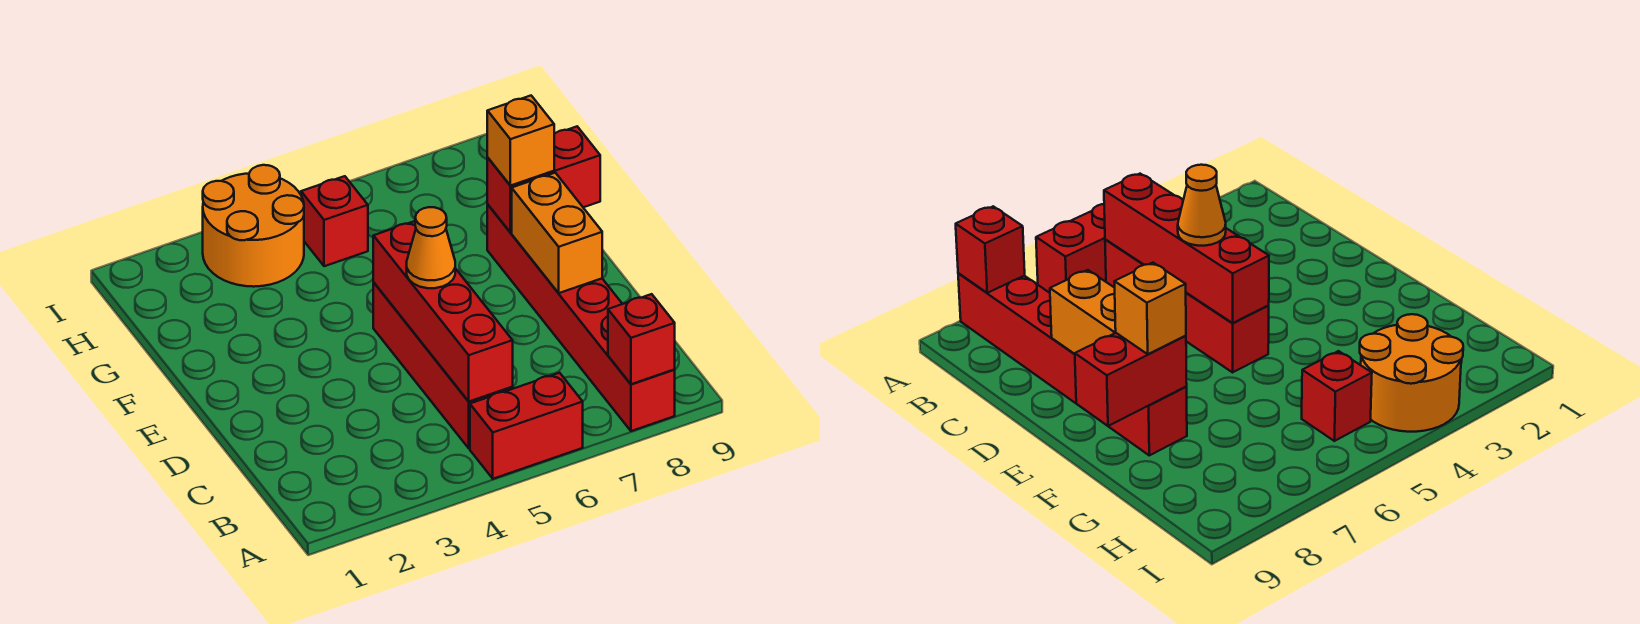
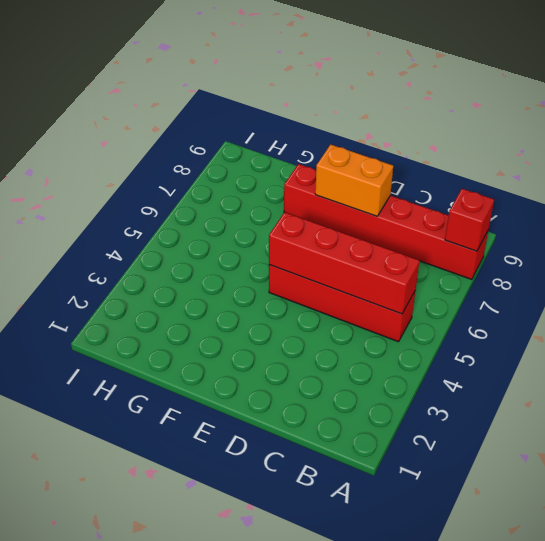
none -> red brick A5:A6 level 1
none -> orange round brick H3:I4 level 1

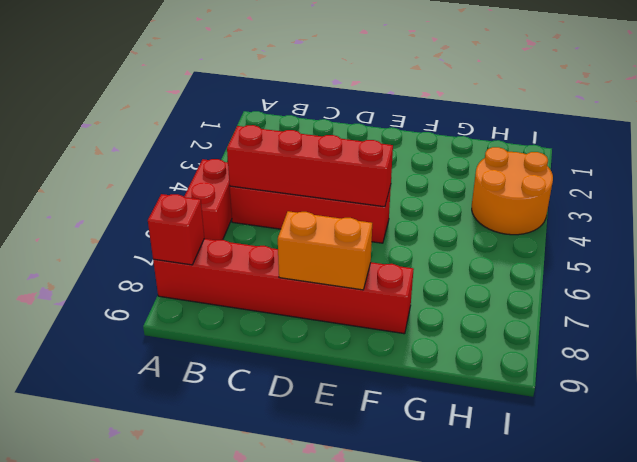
none -> red brick H5 level 1
none -> red brick F8:F9 level 2

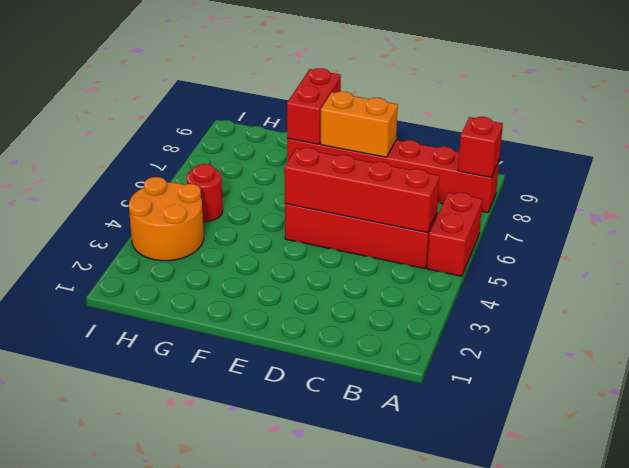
red round brick H5 level 1 -> red brick H5 level 1
none -> orange cone D5 level 3
none -> orange brick F8 level 3

